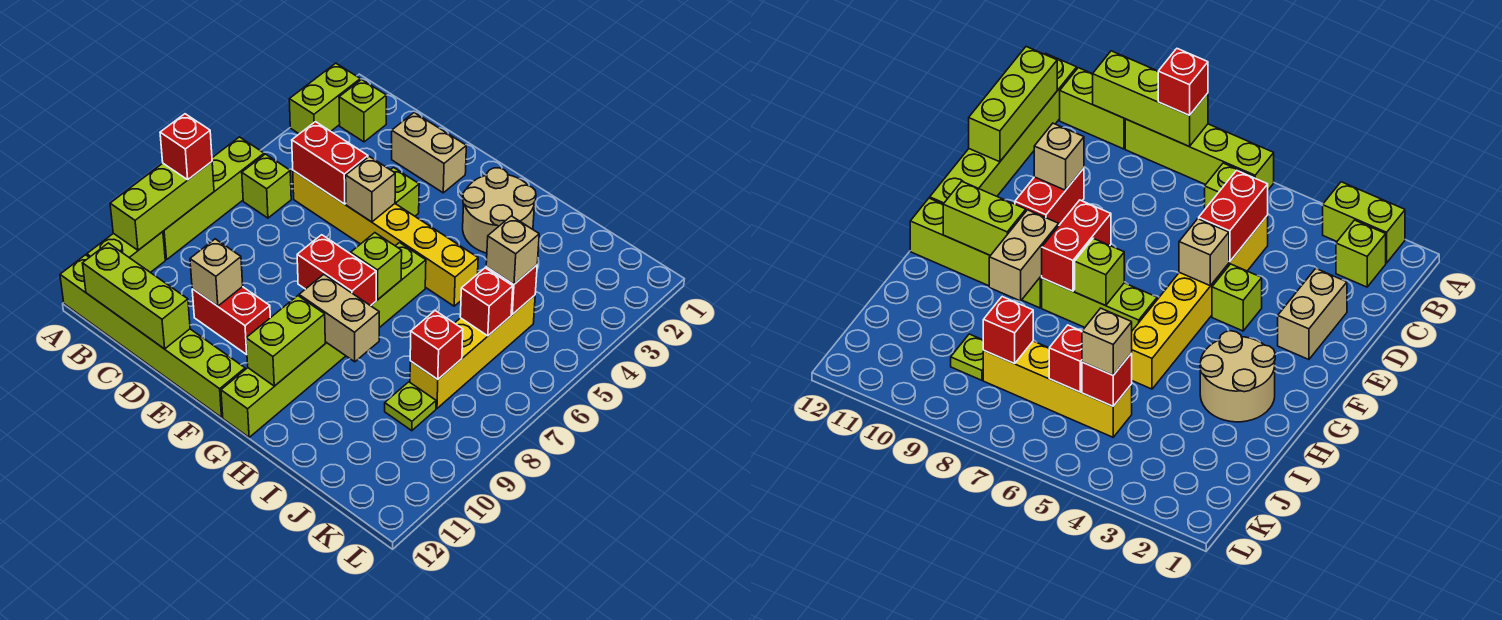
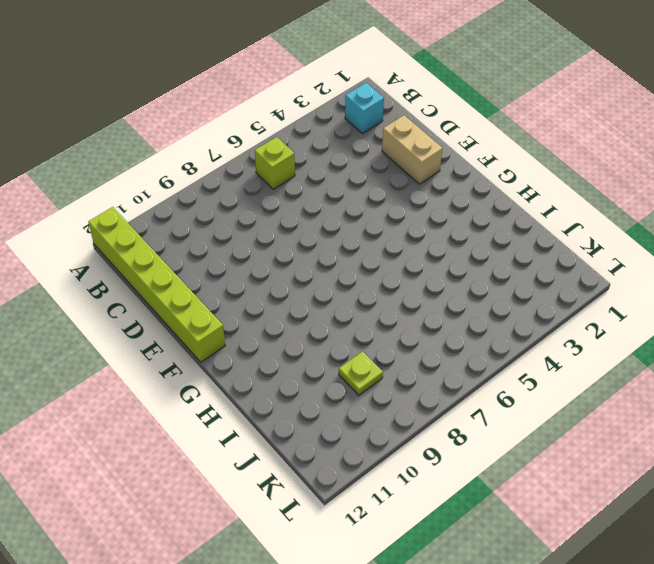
cyan brick B2 level 1 -> lime brick B2 level 1
none -> lime brick A2:A3 level 1
none -> lime brick A6:A9 level 1
none -> lime brick A10:A11 level 1

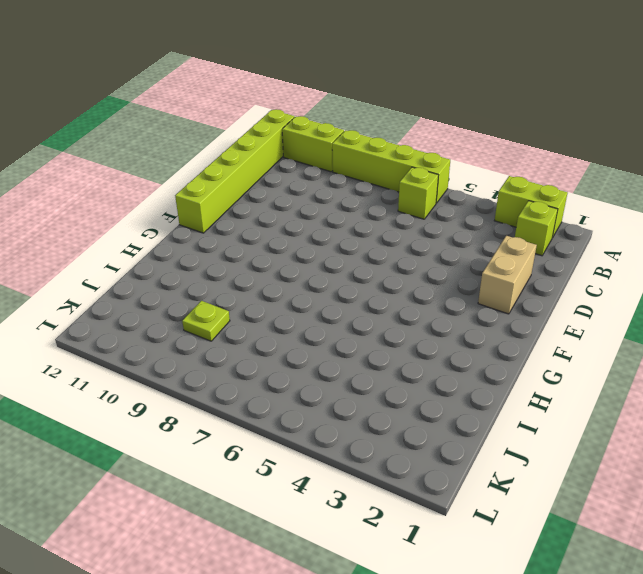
none -> yellow brick C5:H5 level 1
none -> red brick D10:E10 level 1
none -> lime brick E4 level 1

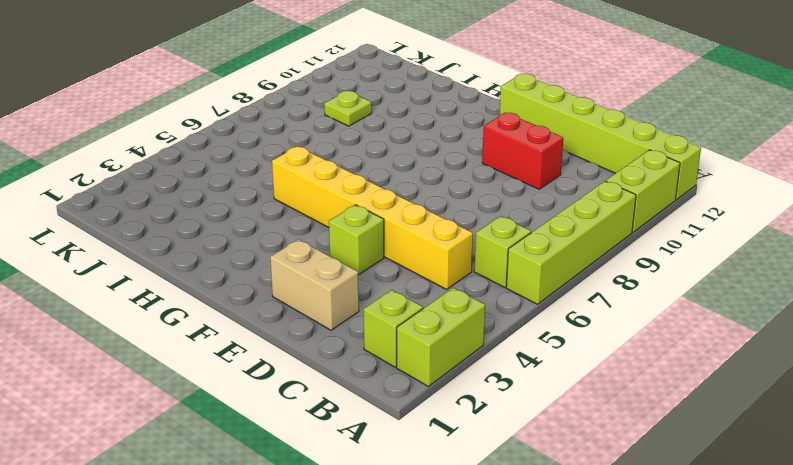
none -> tan round brick G2:H3 level 1
none -> lime brick G6:G8 level 1
none -> lime brick G9:G12 level 1

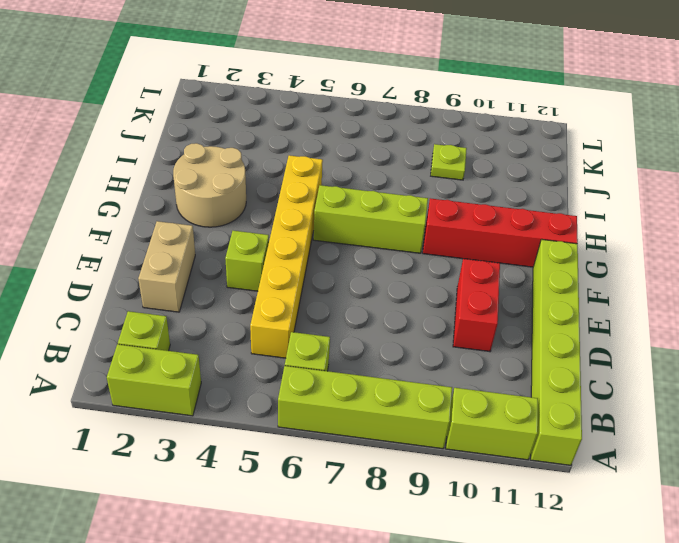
red brick G9:G12 level 1 -> lime brick G9:G12 level 1
none -> yellow brick J5:J8 level 1
none -> lime brick A8:A10 level 2
none -> lime brick B12:D12 level 2

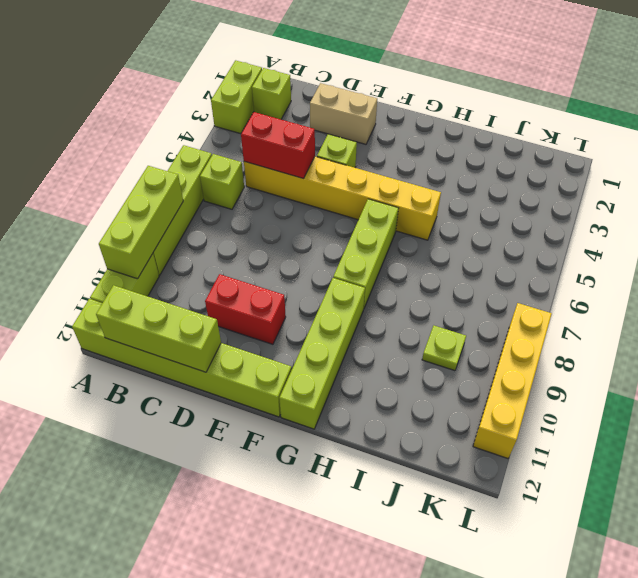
yellow brick L8:L11 level 1 -> yellow brick J5:J8 level 1
none -> tan round brick G2:H3 level 1
none -> tan brick D10 level 2
none -> tan brick E5 level 2

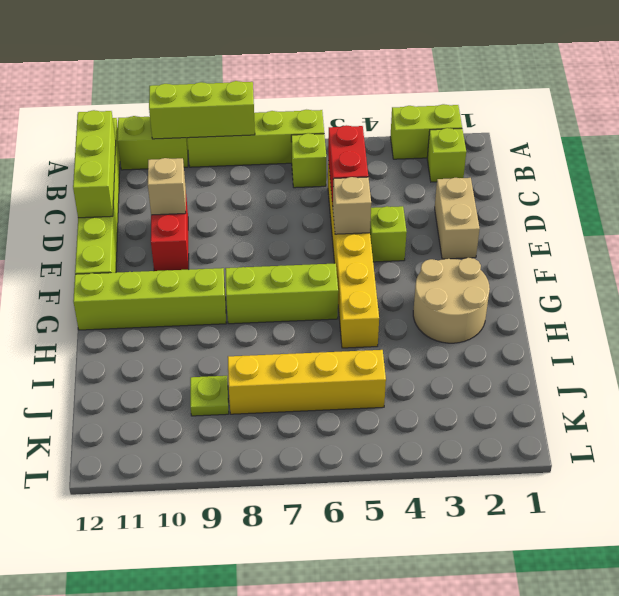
none -> red brick F8:G8 level 2
none -> lime brick G7 level 2
none -> tan brick G9:H9 level 2

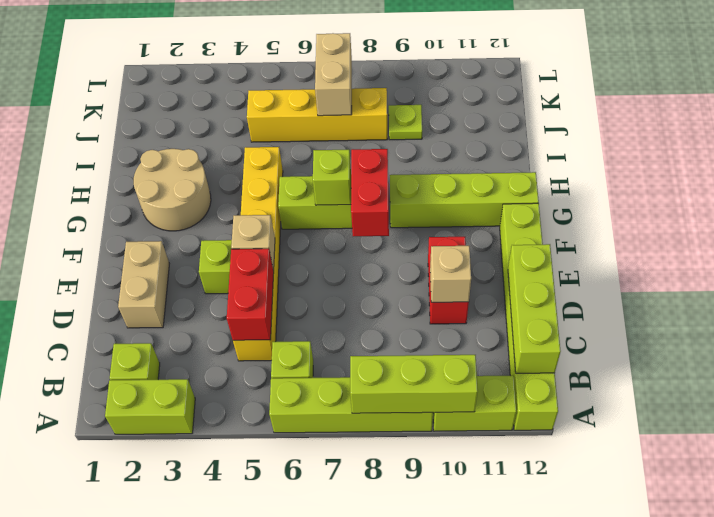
tan brick J7:K7 level 2 -> tan brick G9:H9 level 2
none -> lime brick G10:G11 level 2
none -> red brick J5 level 2
none -> red brick J6 level 2

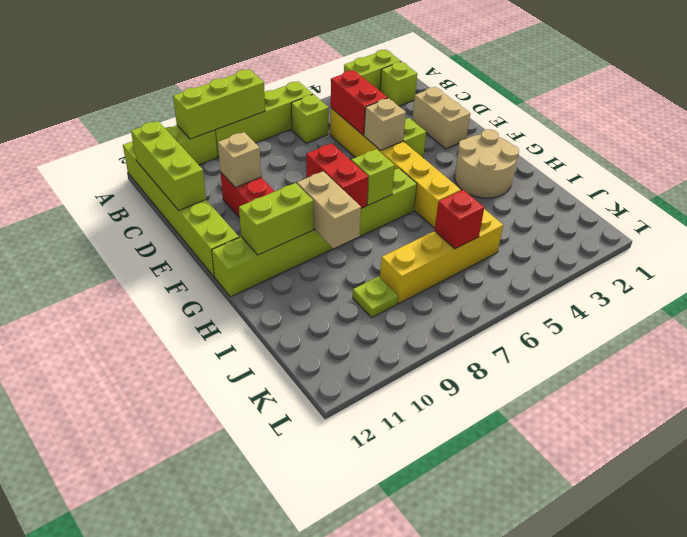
none -> red brick J5 level 2
none -> red brick J8 level 2
none -> red brick A8 level 3

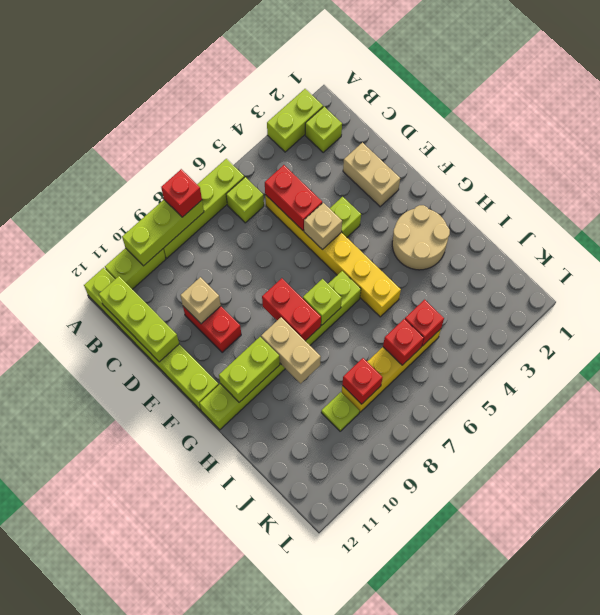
none -> tan brick J5 level 3

